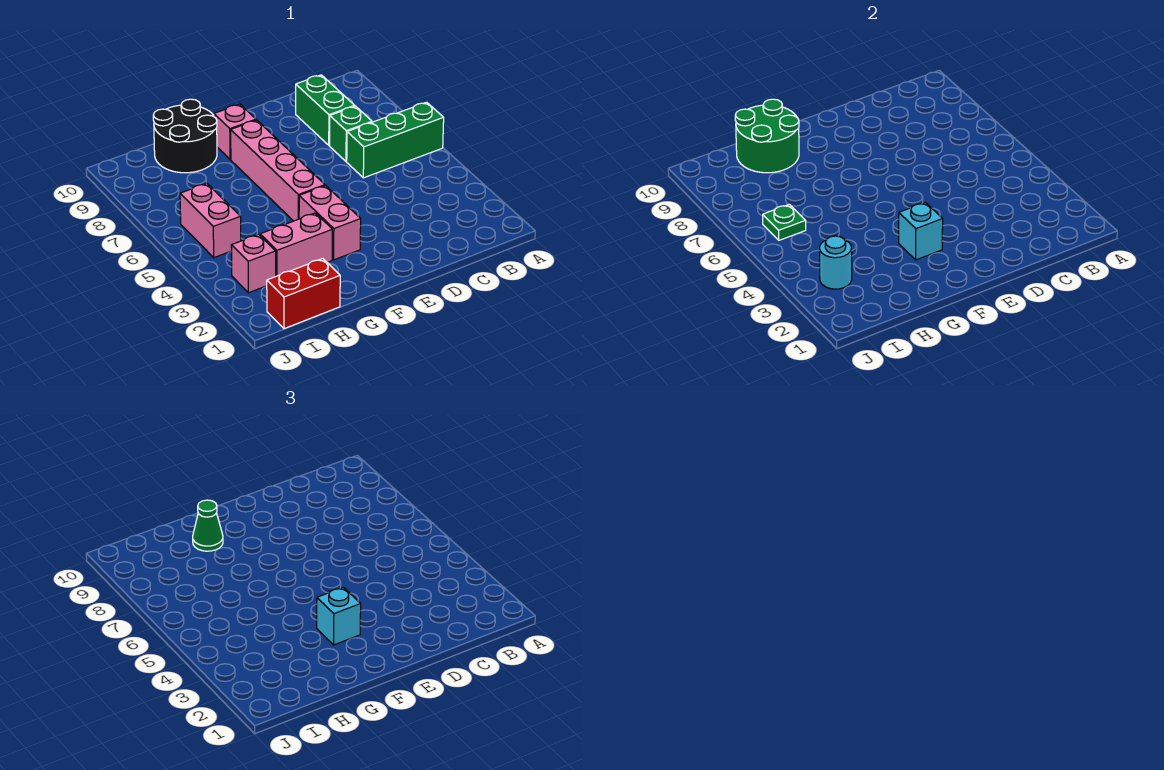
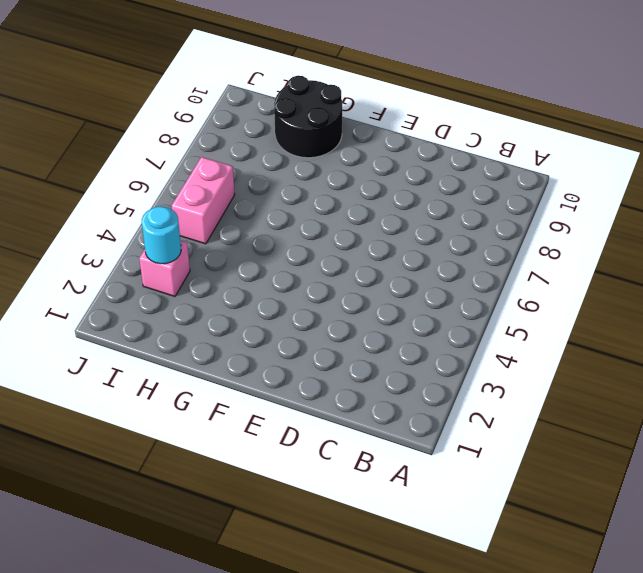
none -> green brick A6:C6 level 1
none -> green brick C7 level 1
none -> green brick C8:C9 level 1

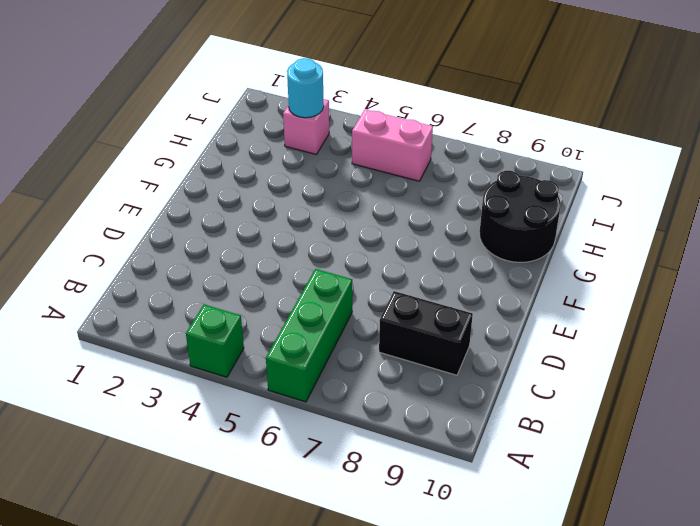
green brick A4 level 1 -> green brick C7 level 1
black brick C8:C9 level 1 -> green brick C8:C9 level 1
none -> pink brick F3:F4 level 1
none -> pink brick F5:F8 level 1
none -> pink brick F9 level 1

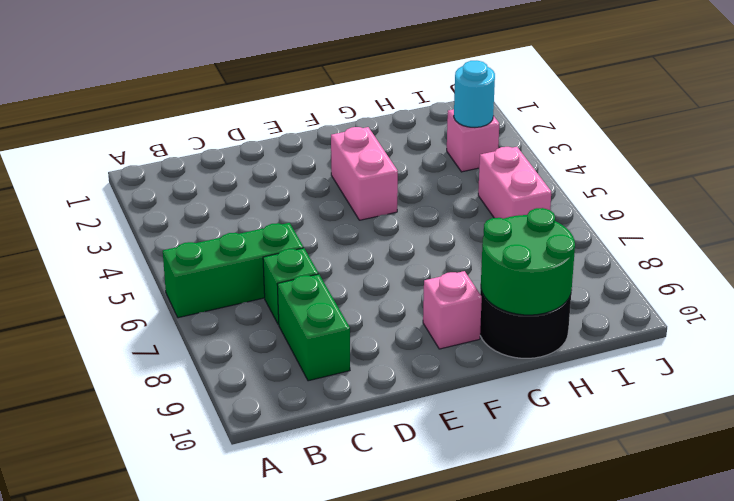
none -> pink brick F5:F8 level 1
none -> pink brick G3:H3 level 1
none -> red brick H1:I1 level 1

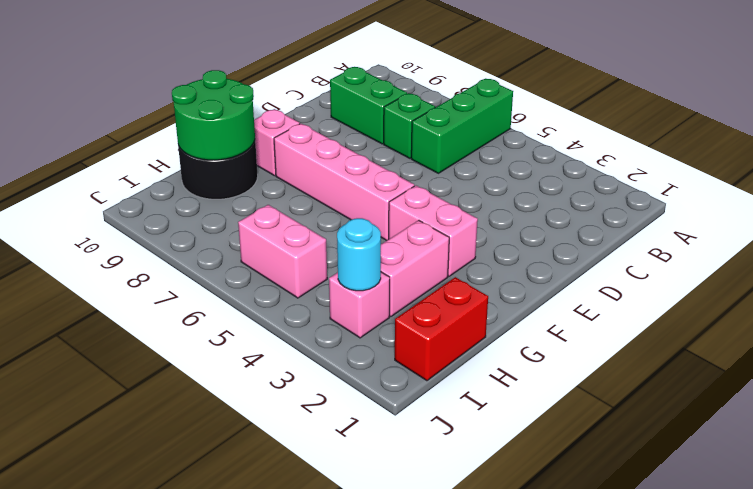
none -> cyan brick F3 level 2
none -> green plate I6 level 2
none -> cyan brick F3 level 3

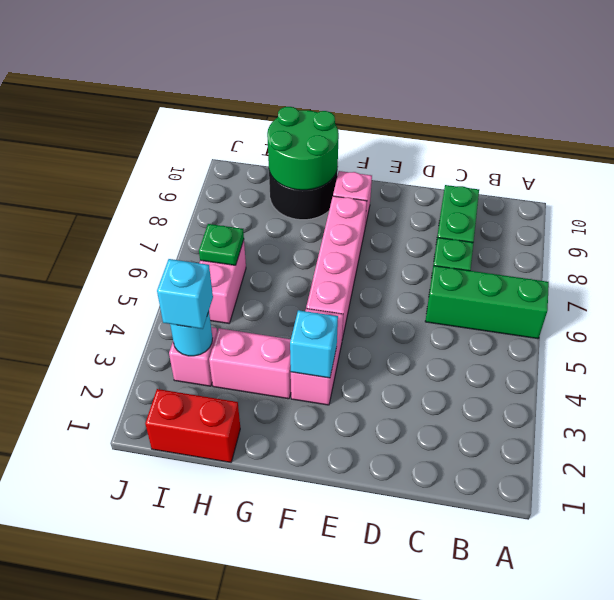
cyan brick I3 level 3 -> cyan brick F3 level 3
none -> green cone G9 level 3

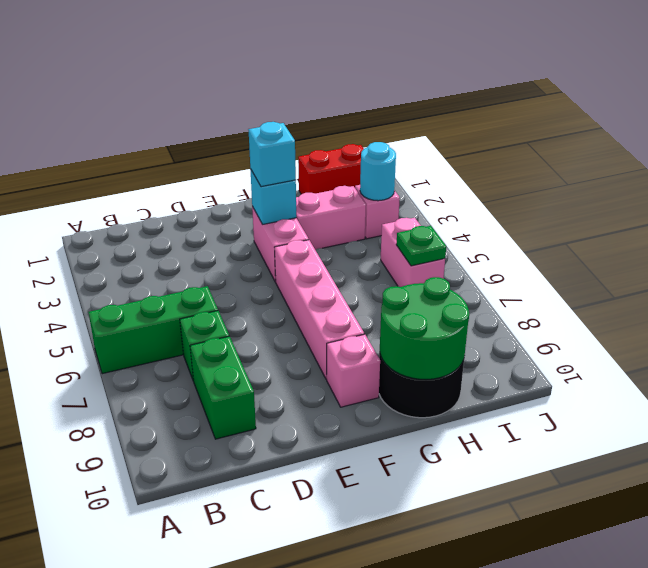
none -> green cone G9 level 3

